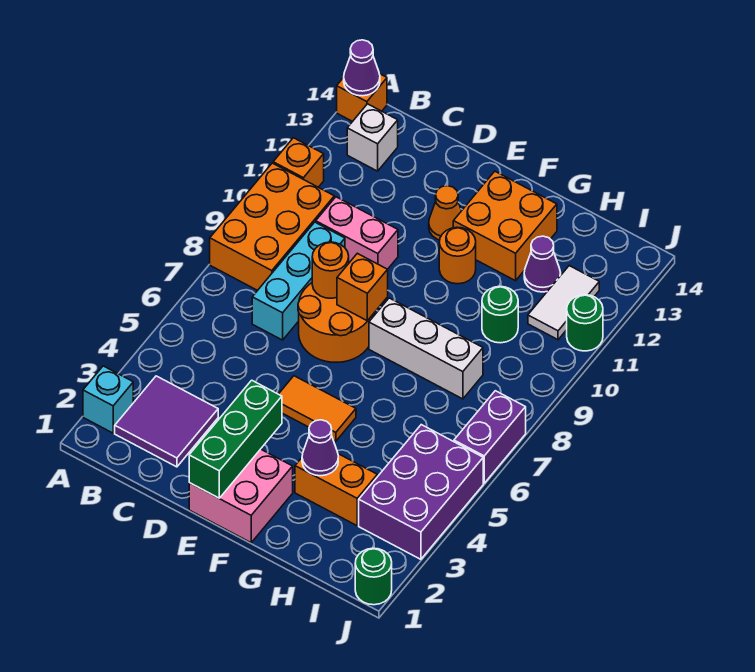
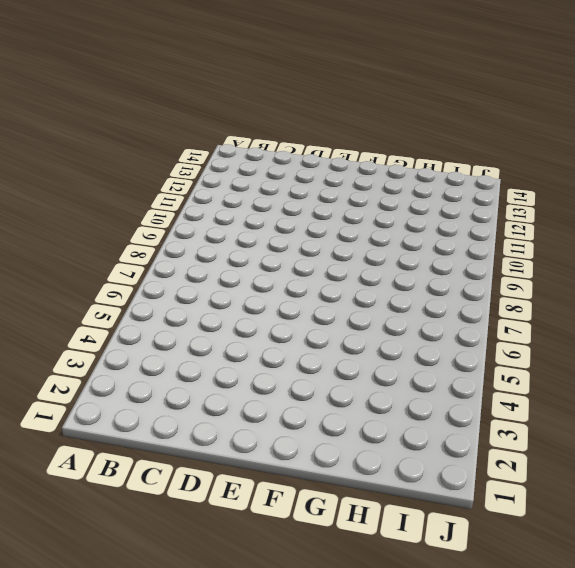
none -> cyan brick A2 level 1
none -> orange brick A8:B10 level 1
none -> orange brick A11 level 1

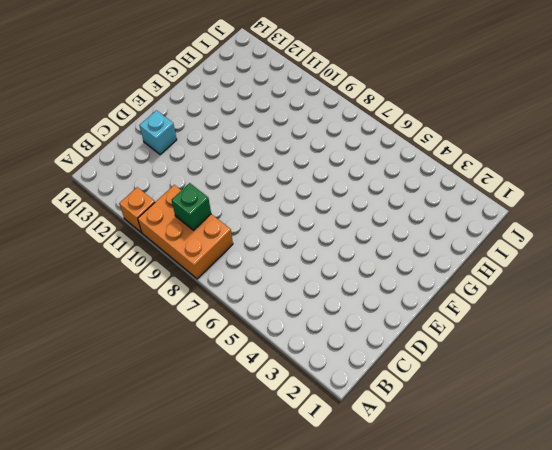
green brick B9 level 2 -> none
cyan brick D13 level 1 -> cyan brick A2 level 1
none -> orange brick A14 level 1
none -> purple tile B2:C3 level 1
none -> white brick B13 level 1

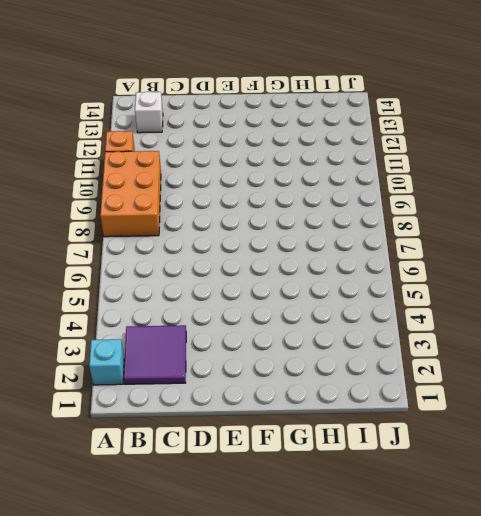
none -> orange brick A14 level 1
none -> cyan brick C7:C9 level 1
none -> pink brick C10:D10 level 1

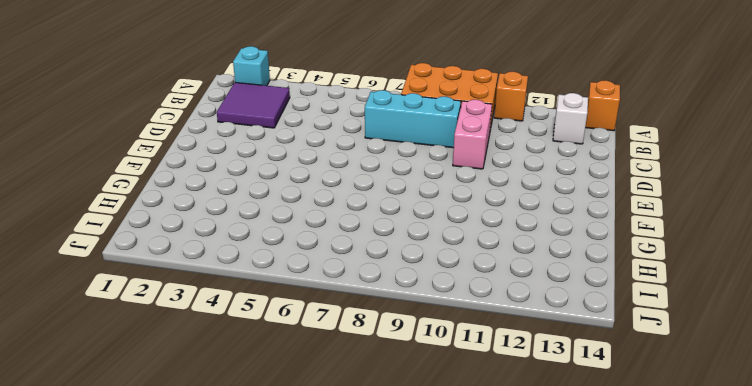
none -> orange round brick D7:E8 level 1
none -> pink brick E1:F2 level 1
none -> orange tile E5:F5 level 1

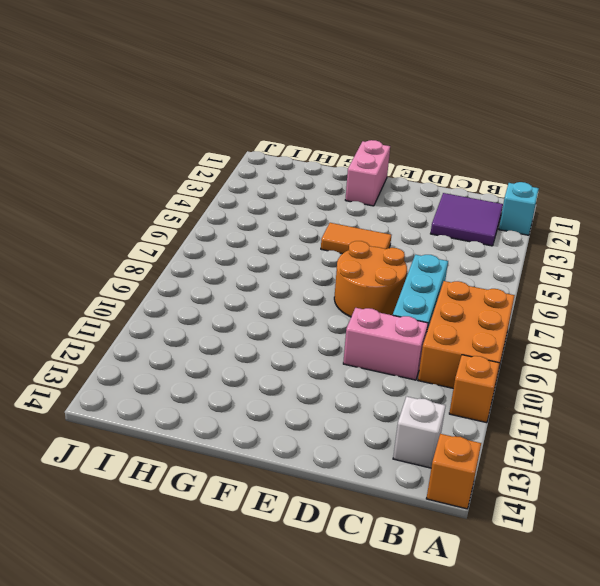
pink brick F1:F2 level 1 -> pink brick E1:F2 level 1
none -> orange cone E12 level 1
none -> white brick F8:H8 level 1
none -> orange round brick F11 level 1

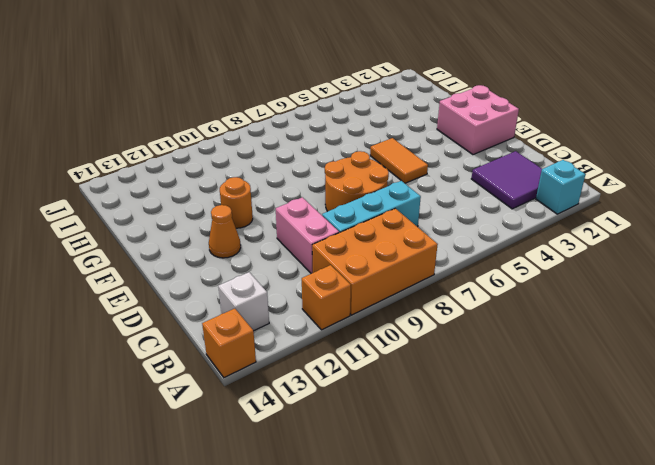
none -> white brick F8:H8 level 1
none -> orange brick F12:G13 level 1
none -> orange brick G3:H3 level 1

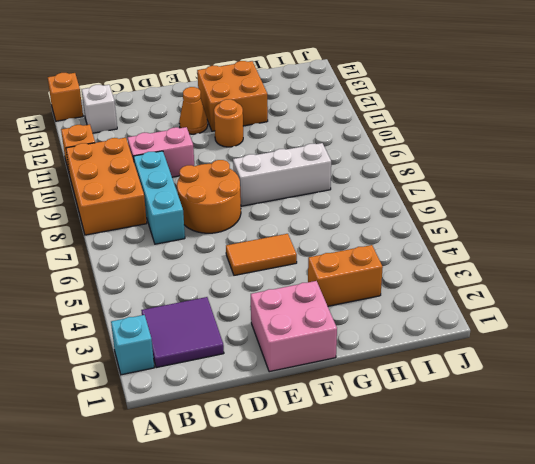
none -> green round brick H10 level 1
none -> purple cone H12 level 1
none -> purple brick I3:J5 level 1

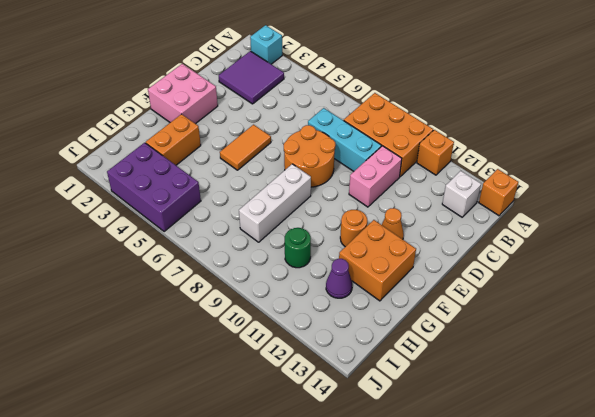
none -> white tile I11:I12 level 1
none -> green round brick J1 level 1
none -> purple brick J6:J7 level 1

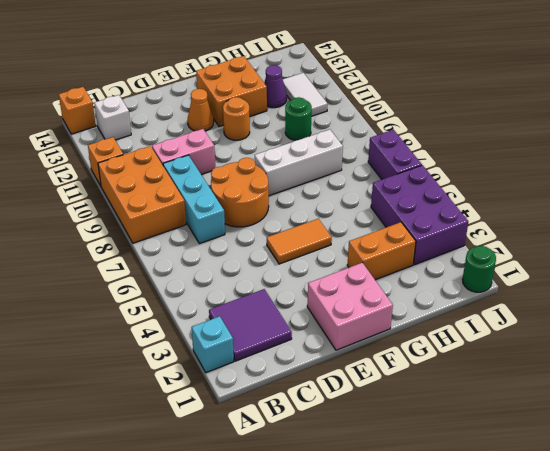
none -> green round brick J11 level 1
none -> purple cone A14 level 2
none -> orange round brick D8 level 2

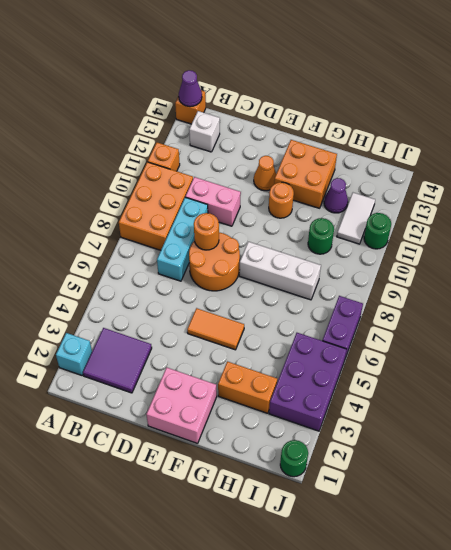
none -> green brick E1:E3 level 2
none -> orange brick E8 level 2
none -> purple cone G3 level 2

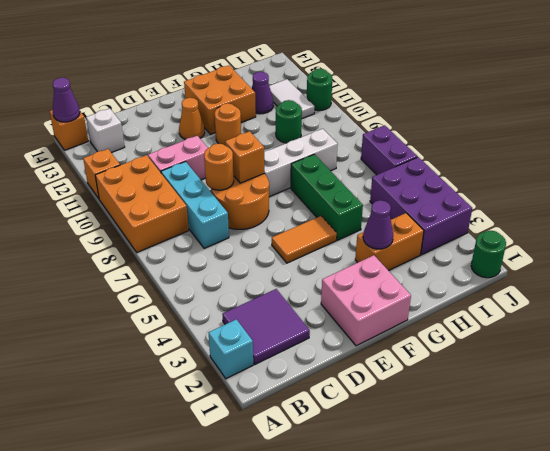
green brick G5:G7 level 1 -> green brick E1:E3 level 2

